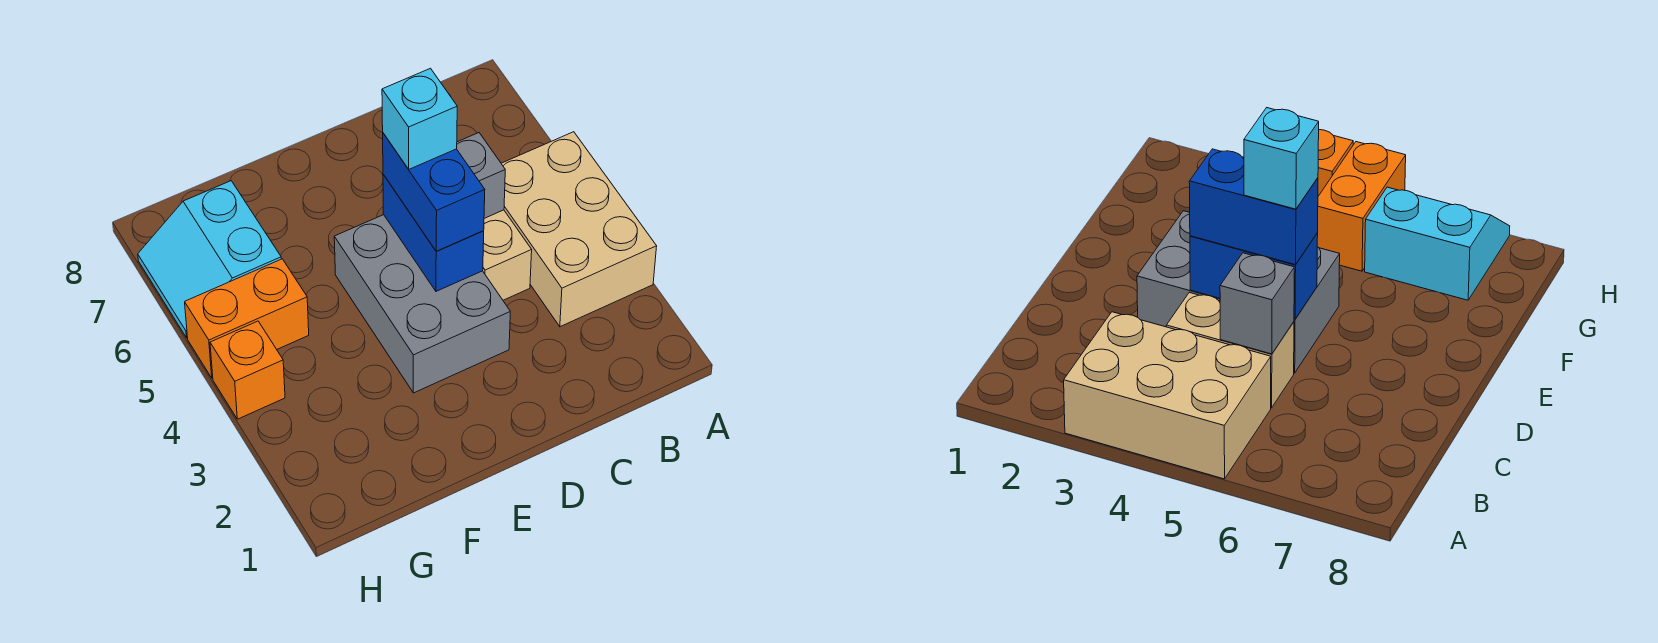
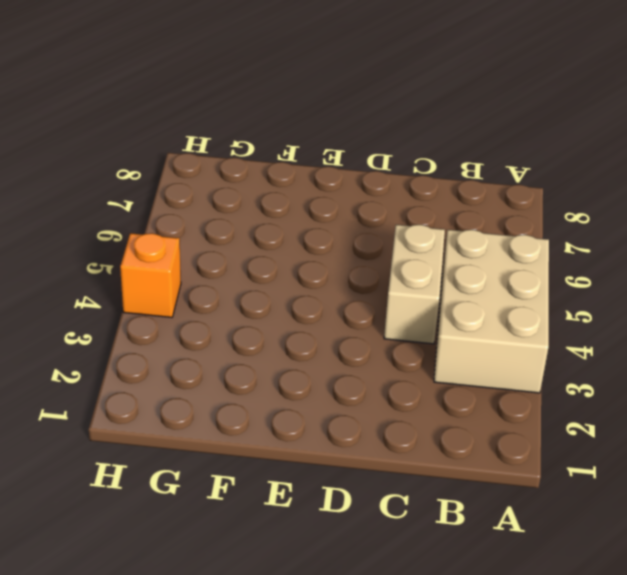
none -> grey brick D3:E5 level 1
none -> orange brick G5:H5 level 1

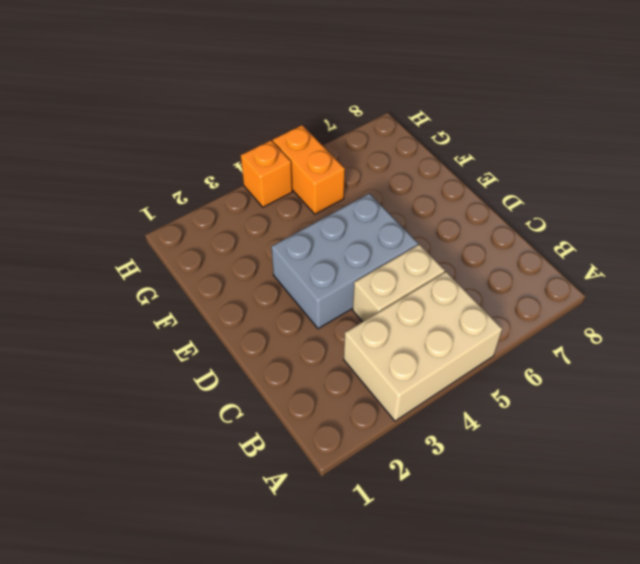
none -> cyan slope G6:H7 level 1 top G
none -> grey brick C5 level 2

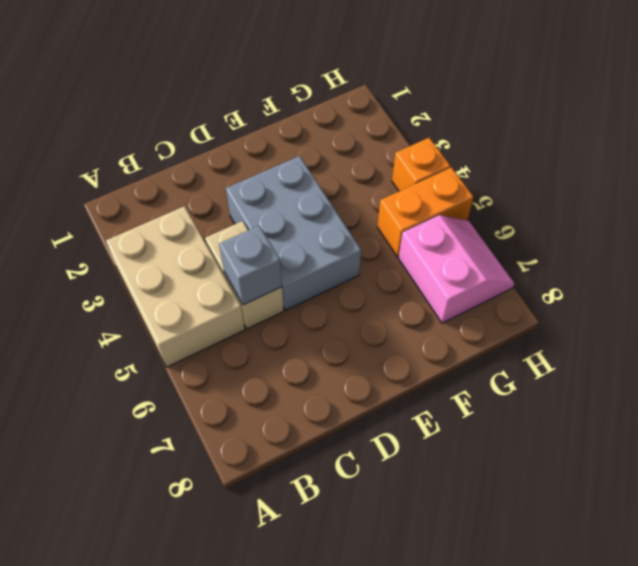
pink slope G6:H7 level 1 top G -> cyan slope G6:H7 level 1 top G
none -> blue brick D4:D5 level 2
none -> blue brick D4:D5 level 3

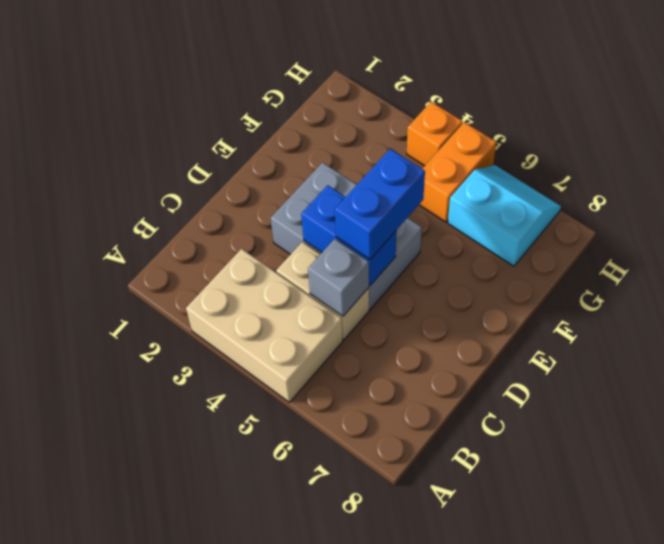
blue brick D5:E5 level 3 -> blue brick D4:D5 level 3
none -> cyan brick D5 level 4

